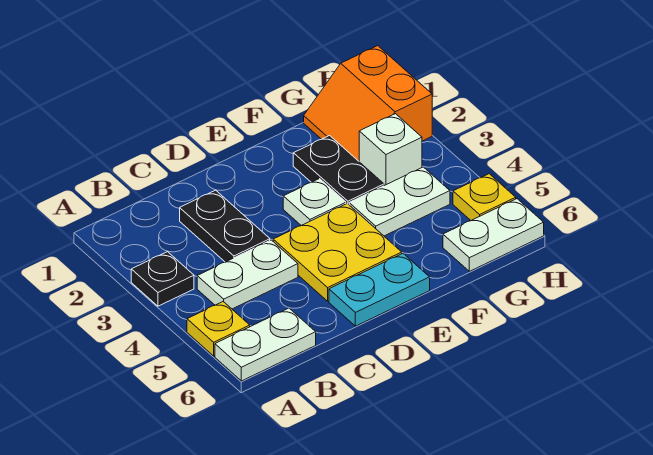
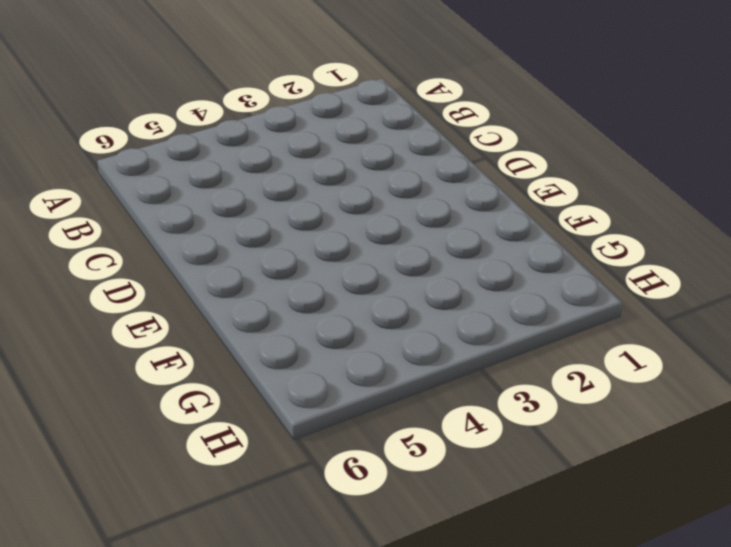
none -> black plate A3 level 1
none -> yellow plate A5 level 1
none -> white plate A6:B6 level 1

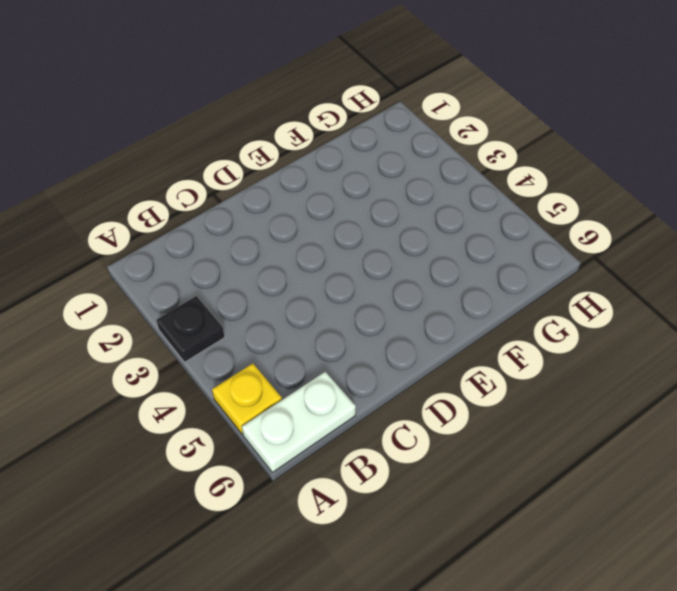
none -> white plate B4:C4 level 1
none -> black plate C2:C3 level 1
none -> yellow plate D4:E5 level 1

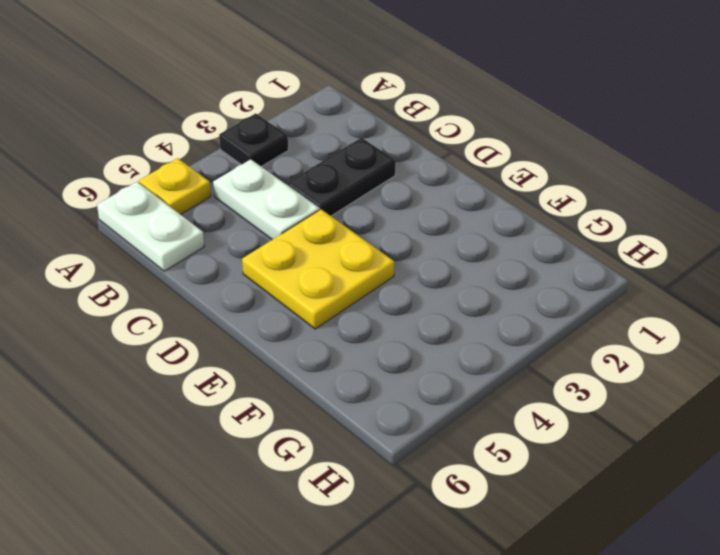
none -> cyan plate D6:E6 level 1
none -> white plate E3 level 1
none -> black plate F2:F3 level 1

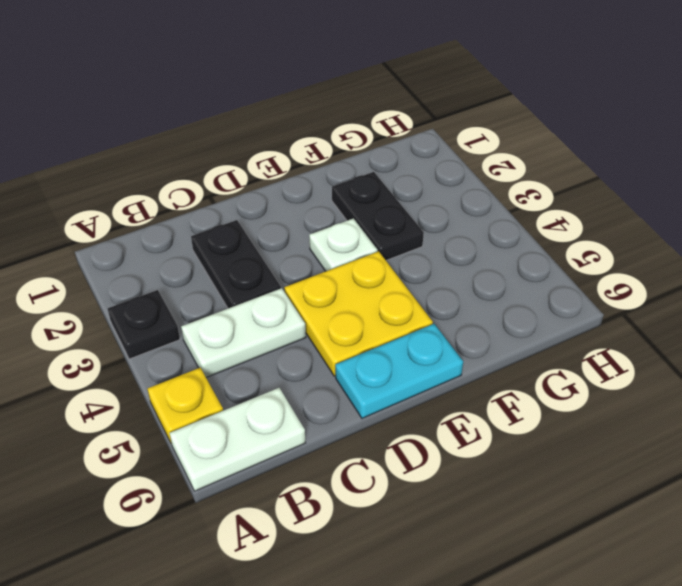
none -> white plate F4:G4 level 1
none -> orange slope G1:H2 level 1 top H
none -> white brick G3 level 1

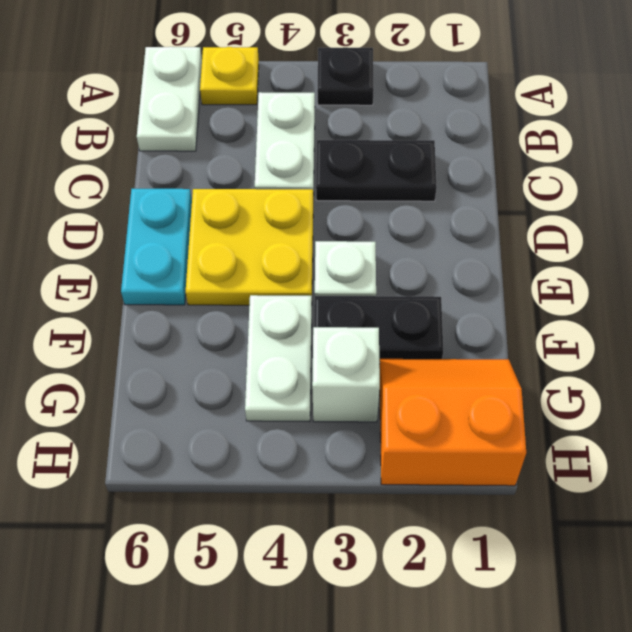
none -> white plate G6:H6 level 1
none -> yellow plate H5 level 1

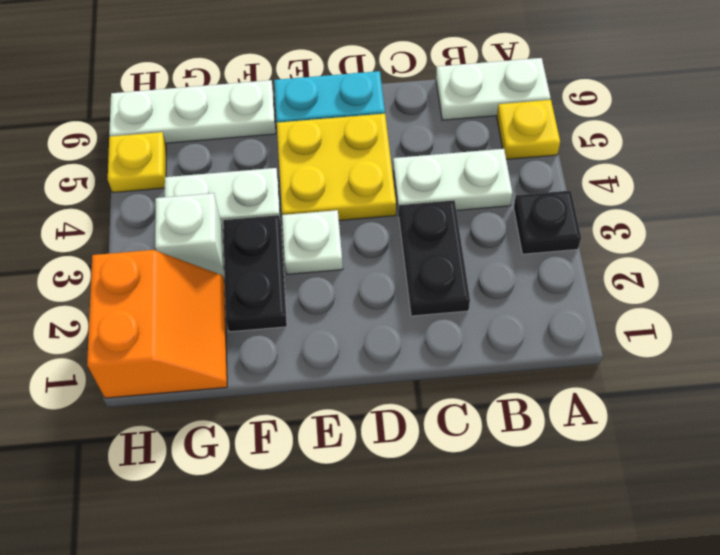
white plate F6:H6 level 1 -> white plate G6:H6 level 1

